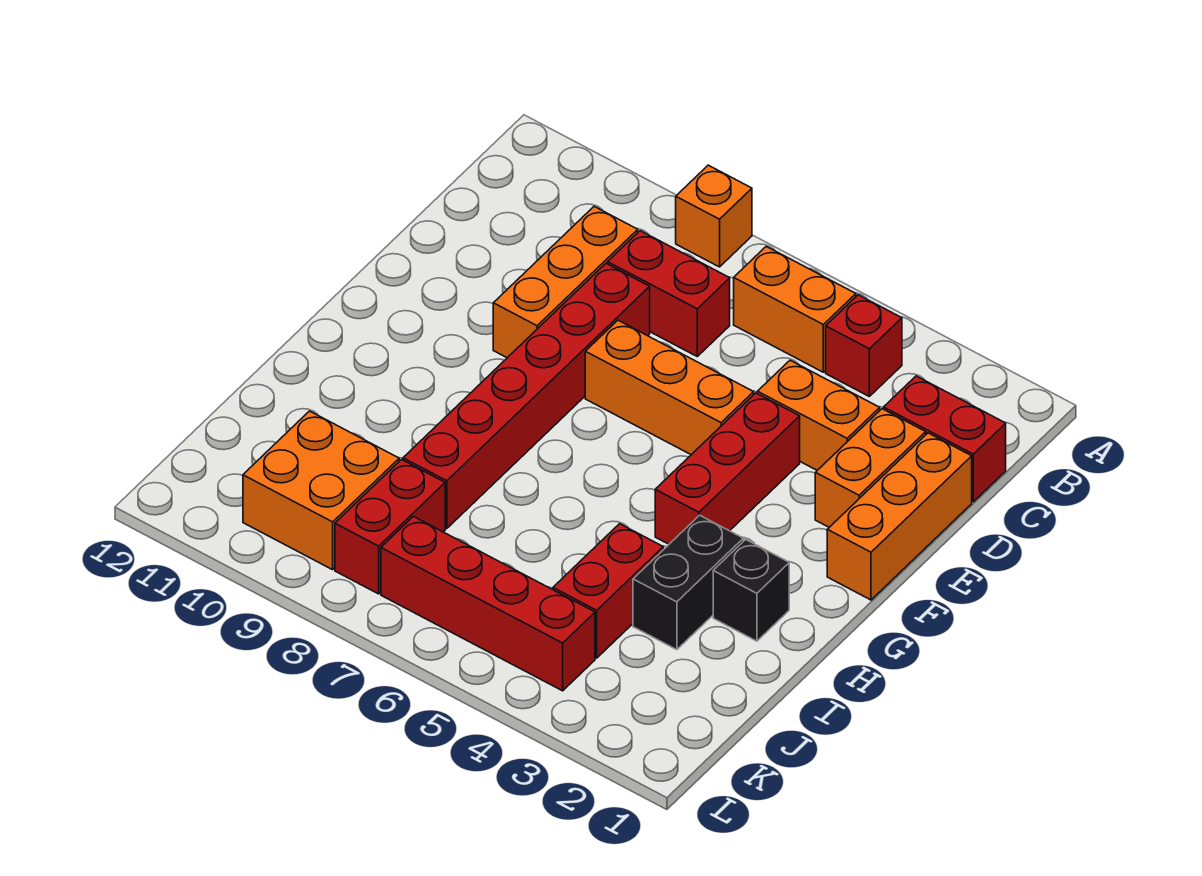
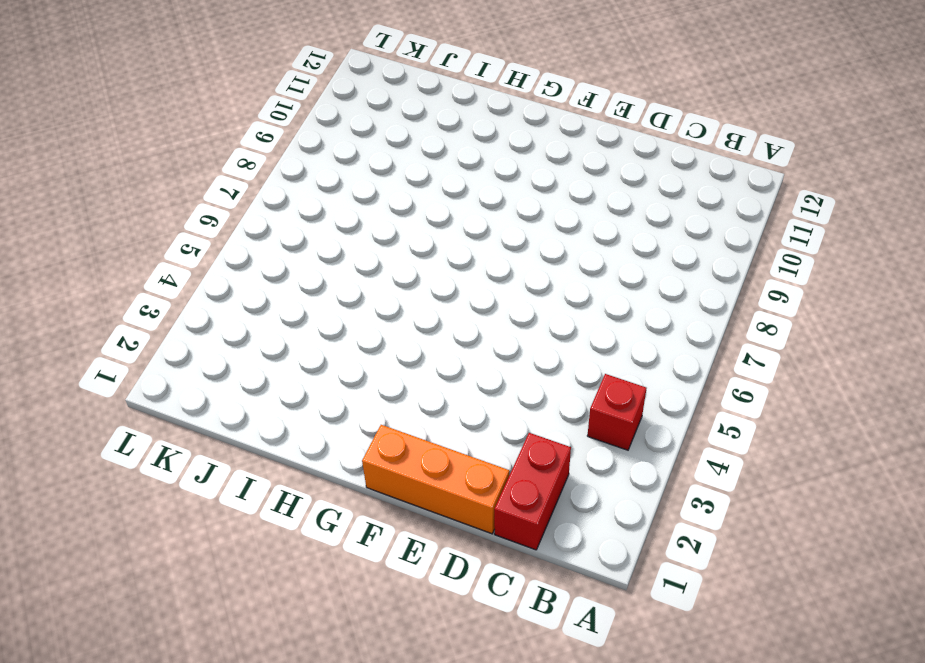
none -> orange brick A8 level 1
none -> orange brick B5:B6 level 1
none -> red brick C7:C8 level 1

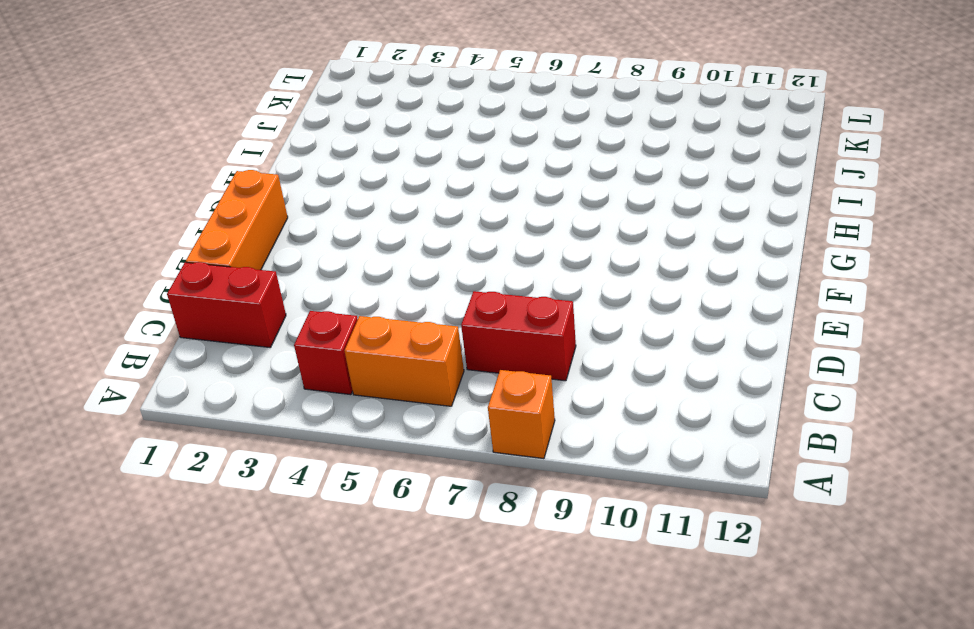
none -> orange brick C9:E9 level 1
none -> orange brick D2:E2 level 1
none -> orange brick D3:D4 level 1

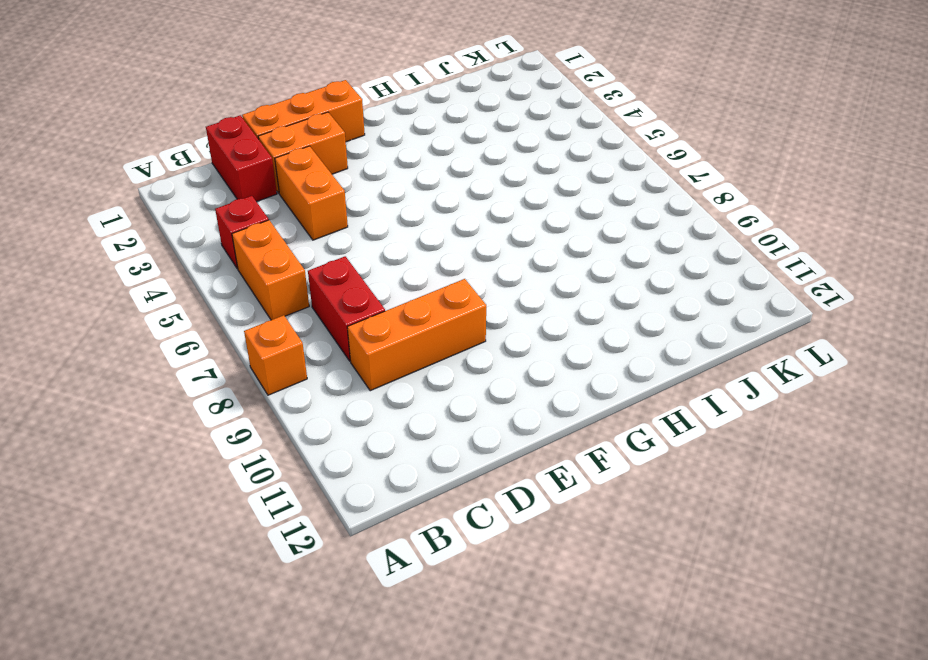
none -> red brick D8:I8 level 1
none -> red brick E4:G4 level 1
none -> orange brick E5:E7 level 1

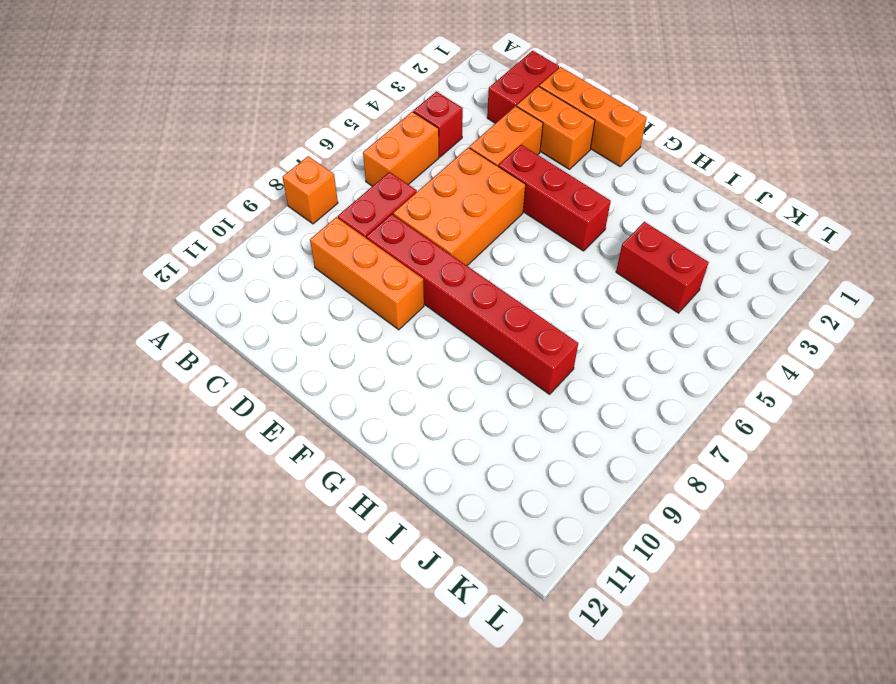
orange brick D5:E7 level 1 -> orange brick E5:E7 level 1
none -> black brick H2 level 1
none -> black brick H3:I3 level 1
none -> red brick J8:K8 level 1

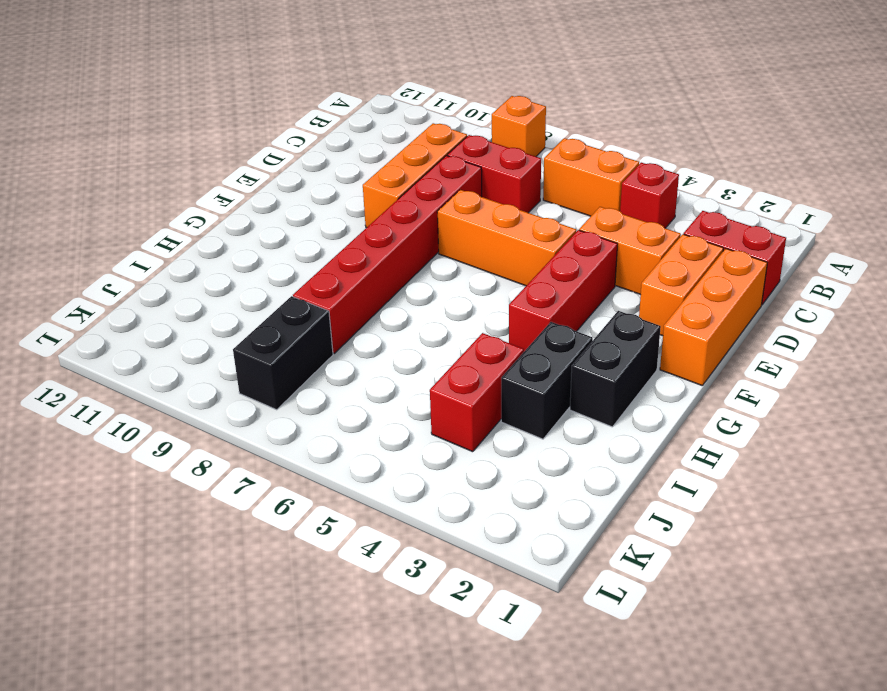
black brick G2:H2 level 1 -> black brick H2 level 1
black brick J8:K8 level 1 -> red brick J8:K8 level 1
none -> orange brick J9:K10 level 1
none -> red brick K4:K7 level 1

